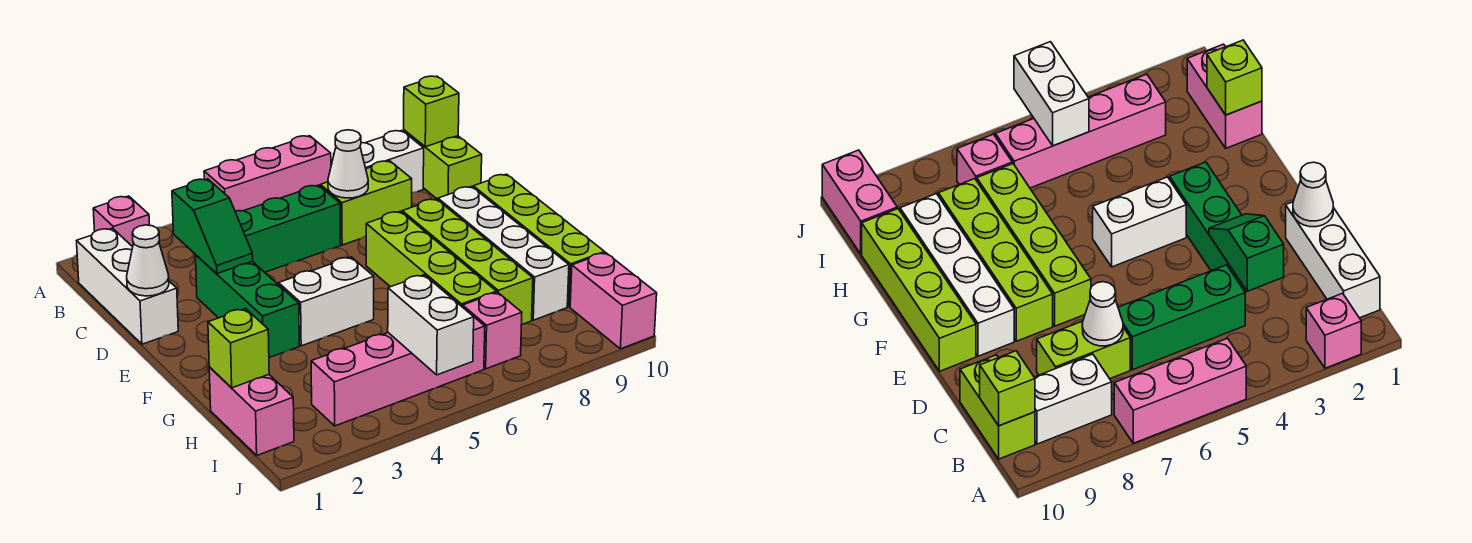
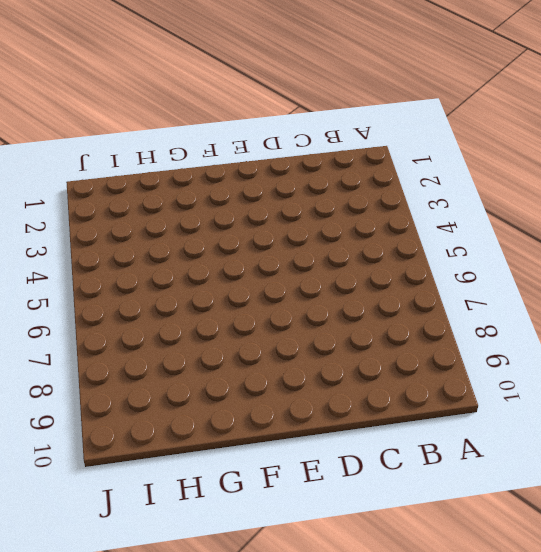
none -> pink brick A2 level 1
none -> pink brick A5:A7 level 1
none -> white brick B1:D1 level 1

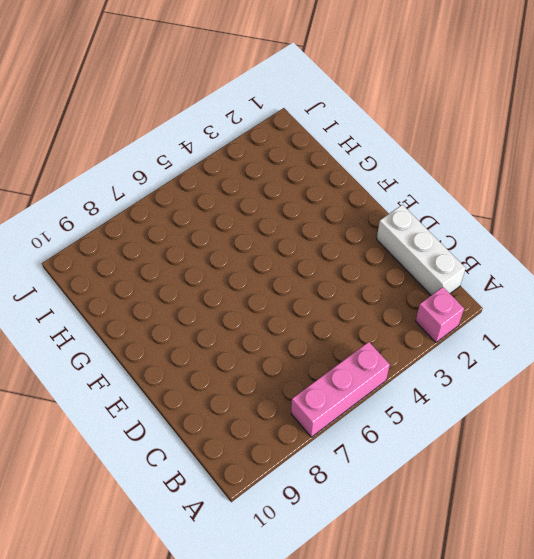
none -> white brick B8:B9 level 1
none -> lime brick B10:C10 level 1
none -> green brick C4:C6 level 1

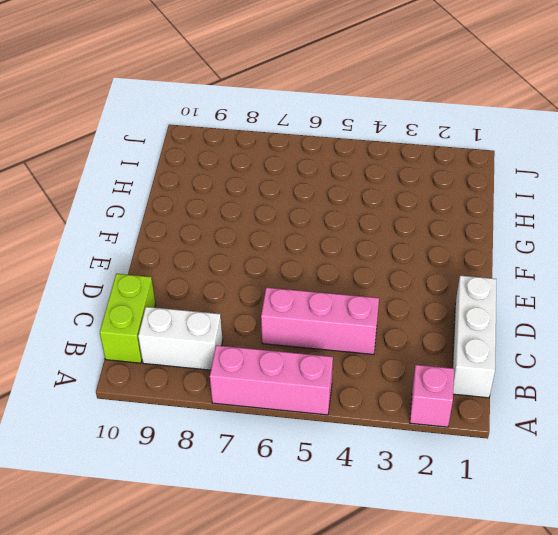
pink brick C4:C6 level 1 -> green brick C4:C6 level 1
none -> lime brick C7:C8 level 1
none -> green brick D3:F3 level 1
none -> lime brick E7:H7 level 1

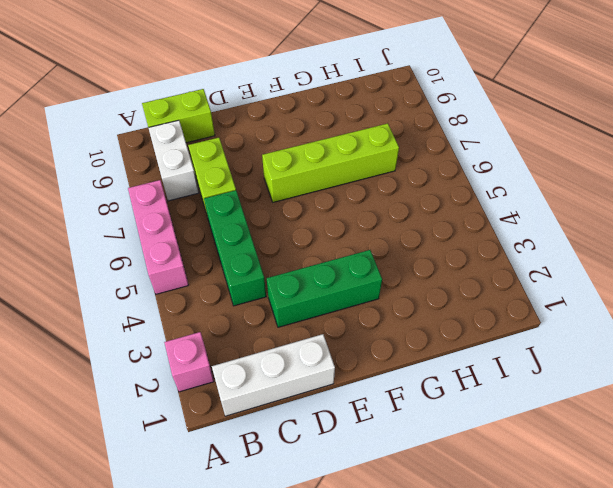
none -> lime brick E8:H8 level 1
none -> white brick E9:H9 level 1
none -> lime brick E10:H10 level 1

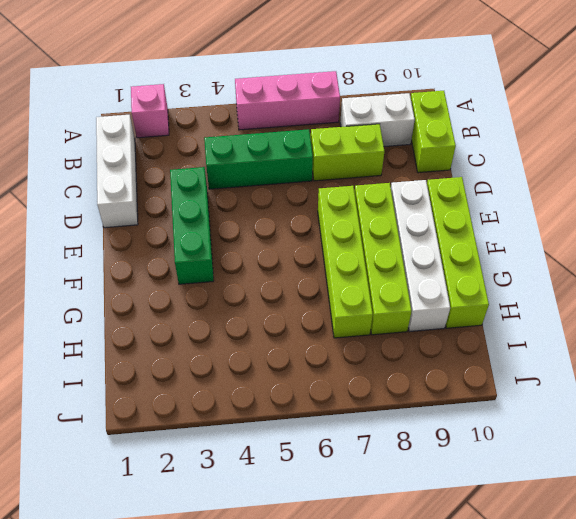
none -> white brick F4:F5 level 1
none -> pink brick H1:I1 level 1
none -> pink brick I3:I6 level 1

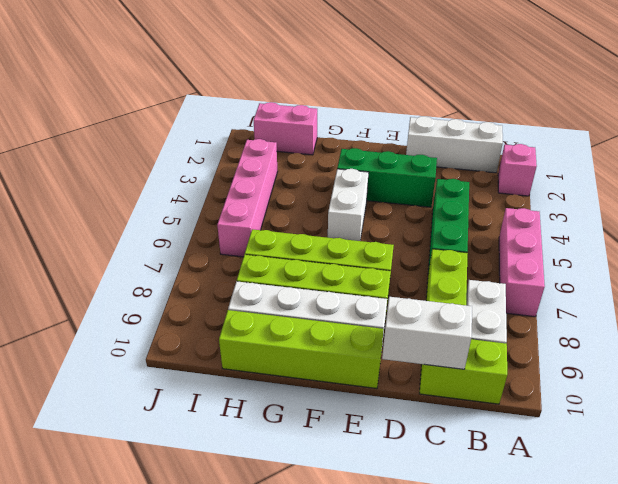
white brick C10:D10 level 2 -> white brick I5:J5 level 2
none -> pink brick I7 level 1
none -> pink brick I10:J10 level 1
none -> lime brick B10 level 2

